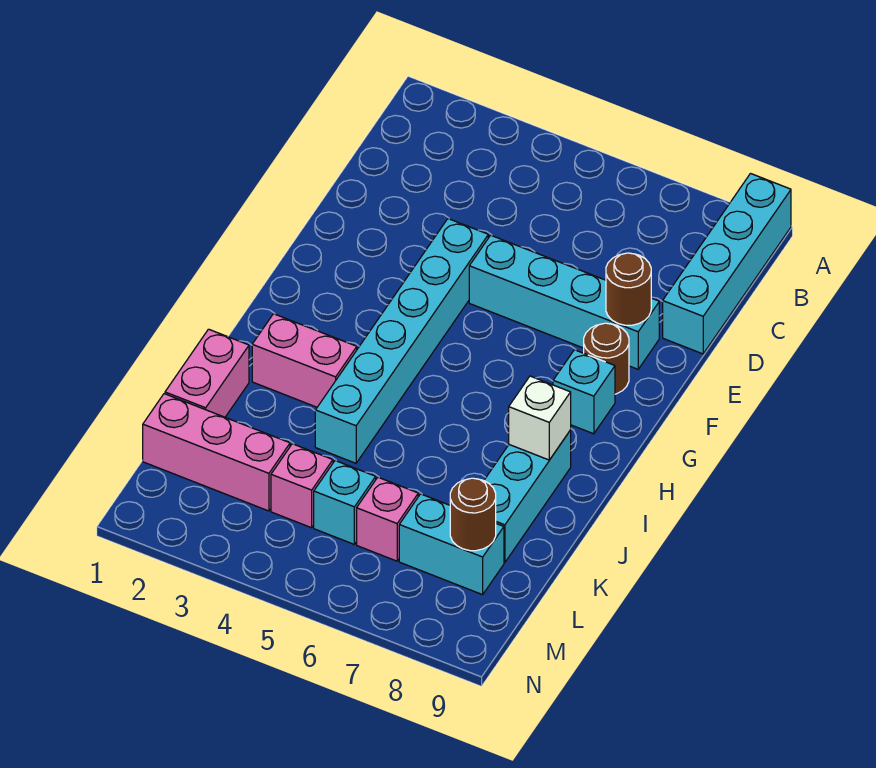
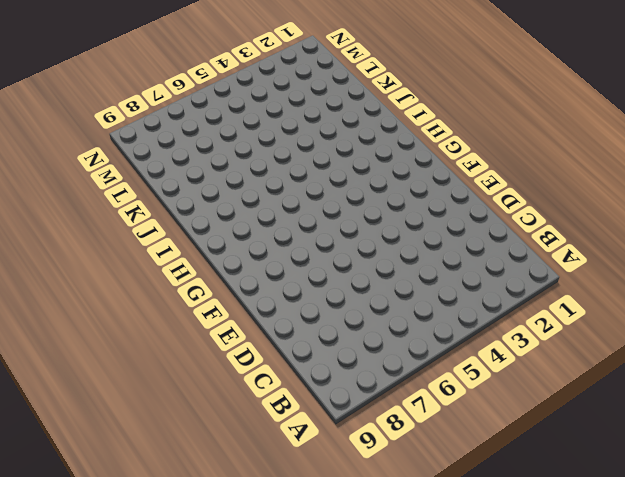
none -> cyan brick A9:D9 level 1
none -> cyan brick E4:J4 level 1
none -> cyan brick E5:E8 level 1

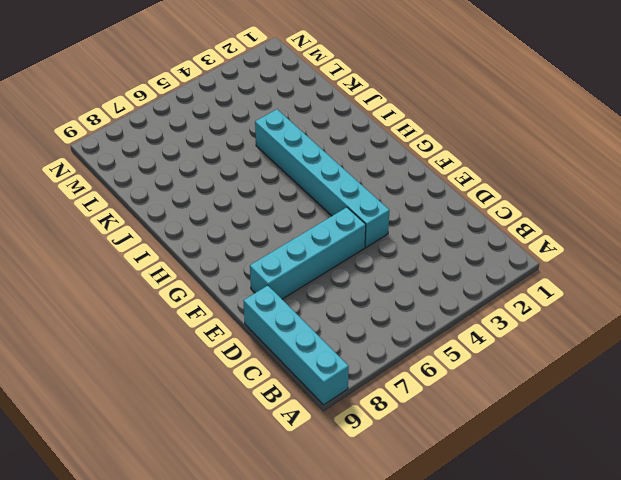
none -> brown round brick F8 level 1
none -> cyan brick G8 level 1
none -> pink brick I2:I3 level 1

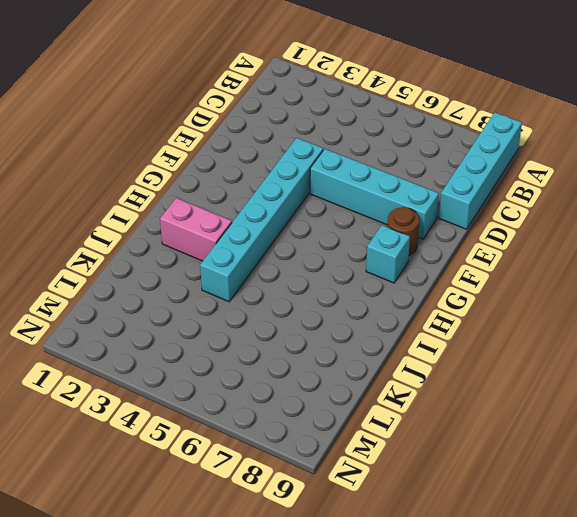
none -> cyan brick I8:K8 level 1
none -> pink brick J1:K1 level 1
none -> pink brick L1:L3 level 1

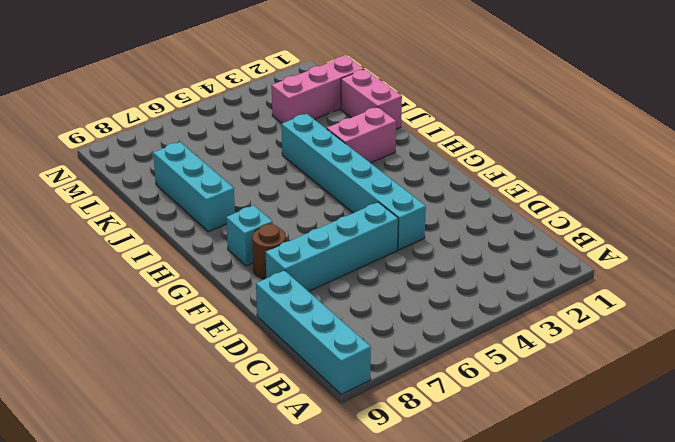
none -> pink brick L4 level 1
none -> cyan brick L5 level 1
none -> pink brick L6 level 1

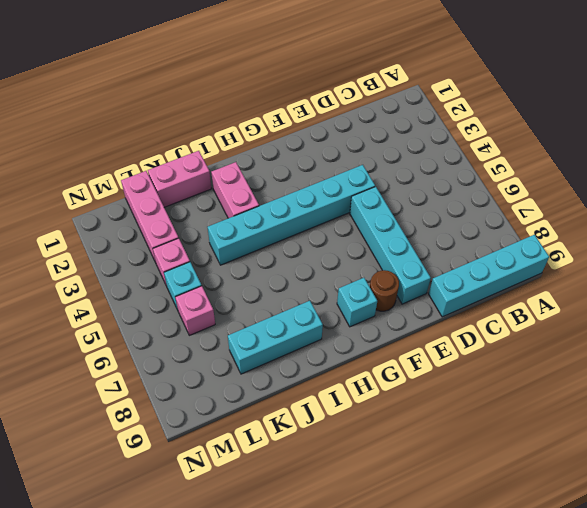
none -> cyan brick L7:L8 level 1
none -> brown round brick E8 level 2
none -> white brick I8 level 2

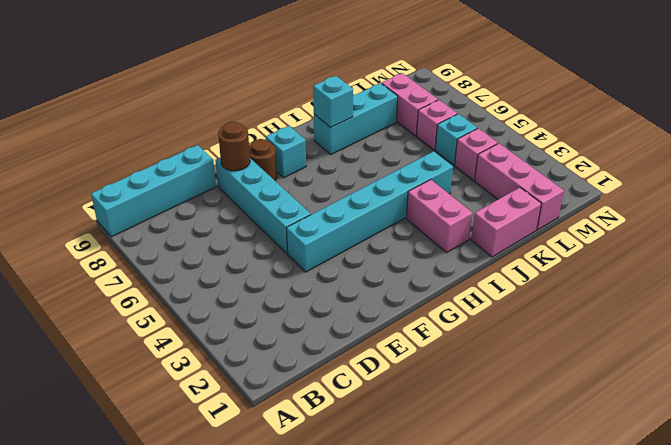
cyan brick I8 level 2 -> white brick I8 level 2
pink brick L7:L8 level 1 -> cyan brick L7:L8 level 1
none -> brown round brick L8 level 2

